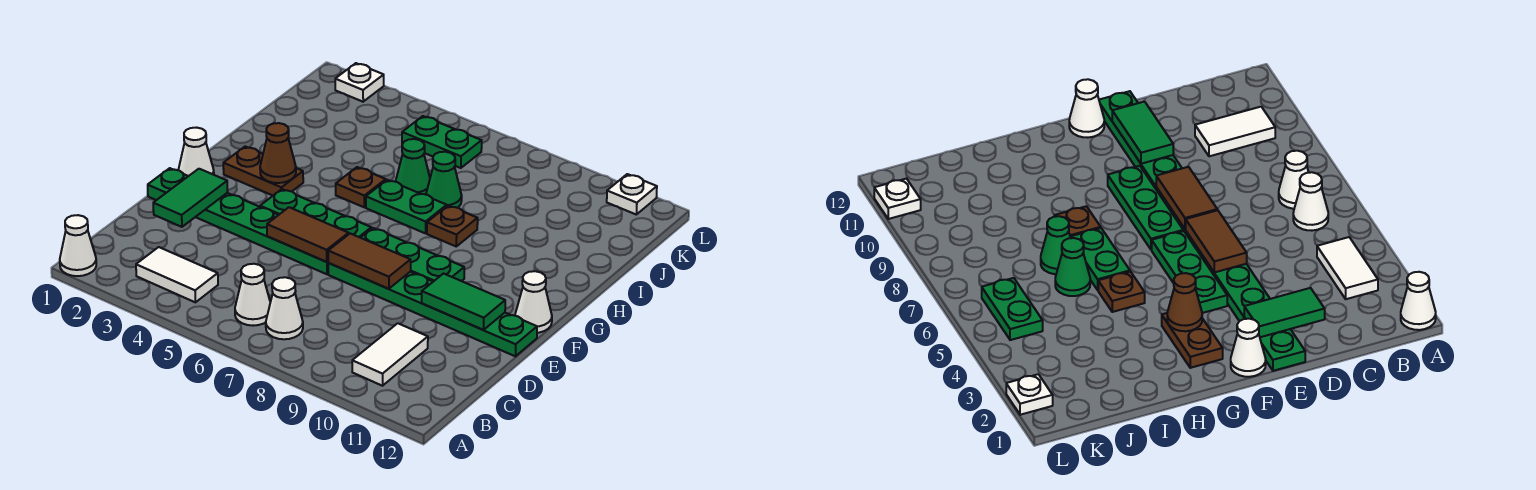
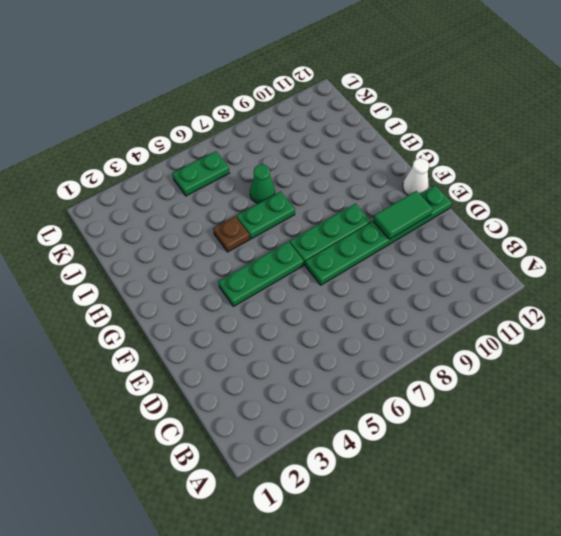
none -> white cone A1 level 1
none -> white tile B3:B4 level 1
none -> white cone B6 level 1

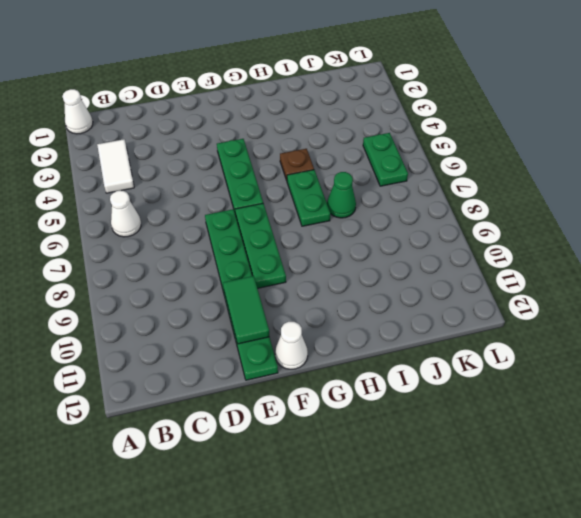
none -> white cone B7 level 1
none -> white tile B10:C10 level 1
none -> green plate E1:E6 level 1

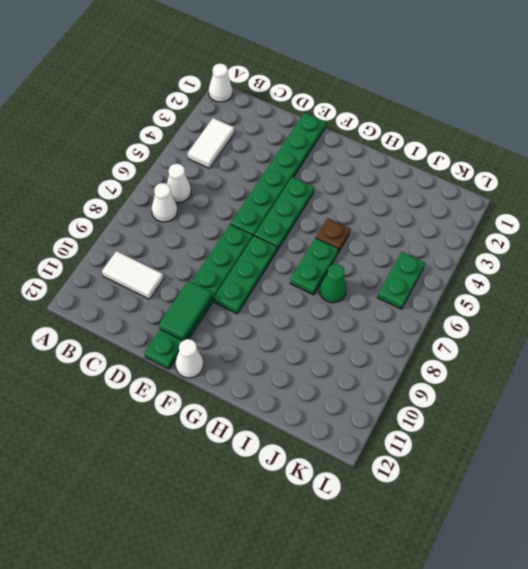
none -> white cone F1 level 1
none -> brown plate G2:G3 level 1
none -> brown plate H8 level 1

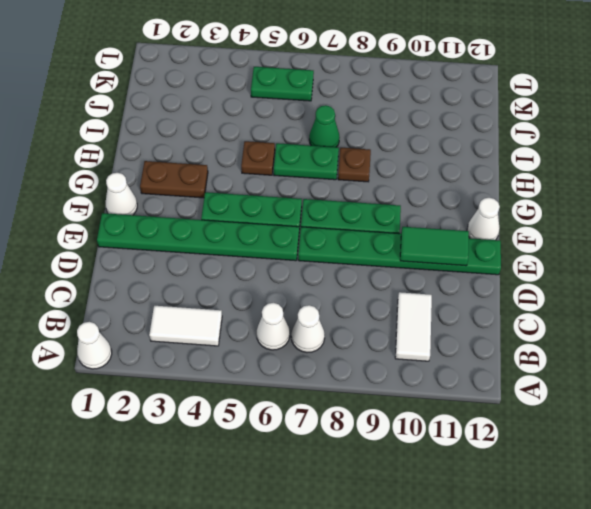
none -> green cone I6 level 1
none -> white plate L2 level 1
none -> white plate L11 level 1

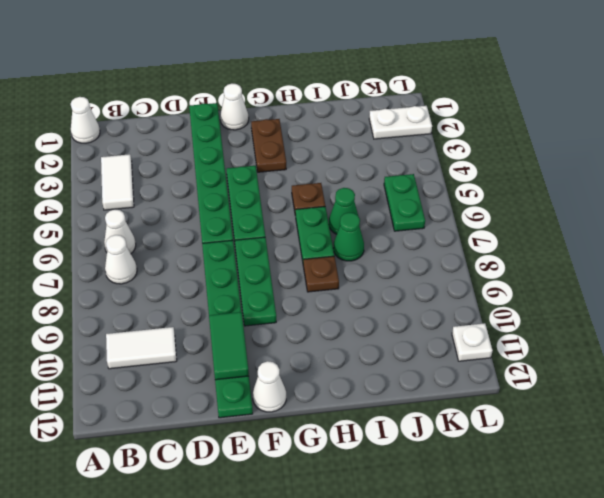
white plate K2:L2 level 1 -> white plate L2 level 1
none -> green tile D2:E2 level 2
none -> brown tile E5:E6 level 2
none -> brown tile E7:E8 level 2

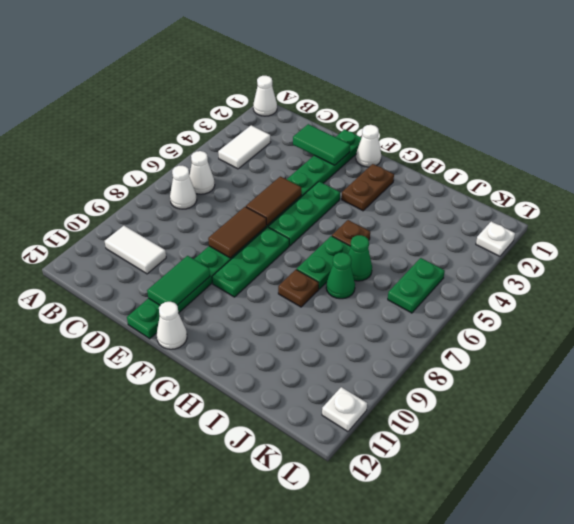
none -> brown cone G3 level 2

